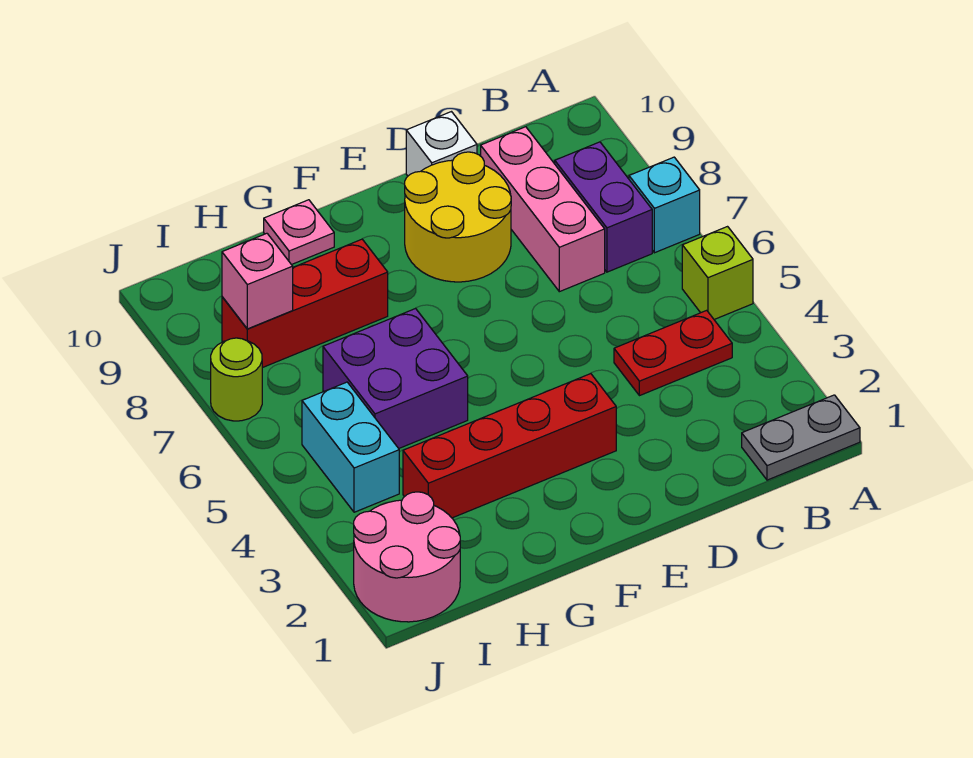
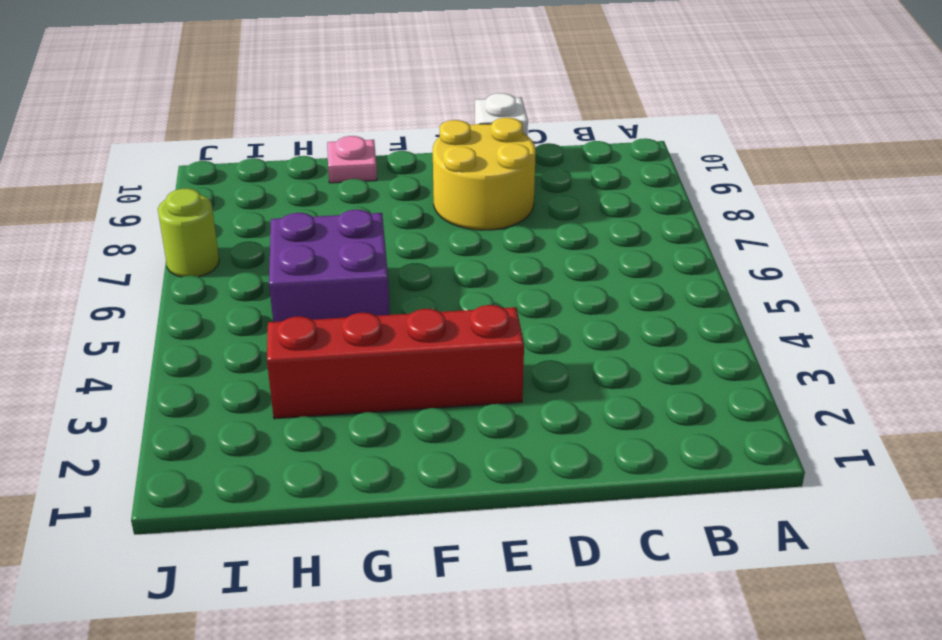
none -> grey plate A1:B1 level 1
none -> lime brick A5 level 1
none -> cyan brick A7 level 1

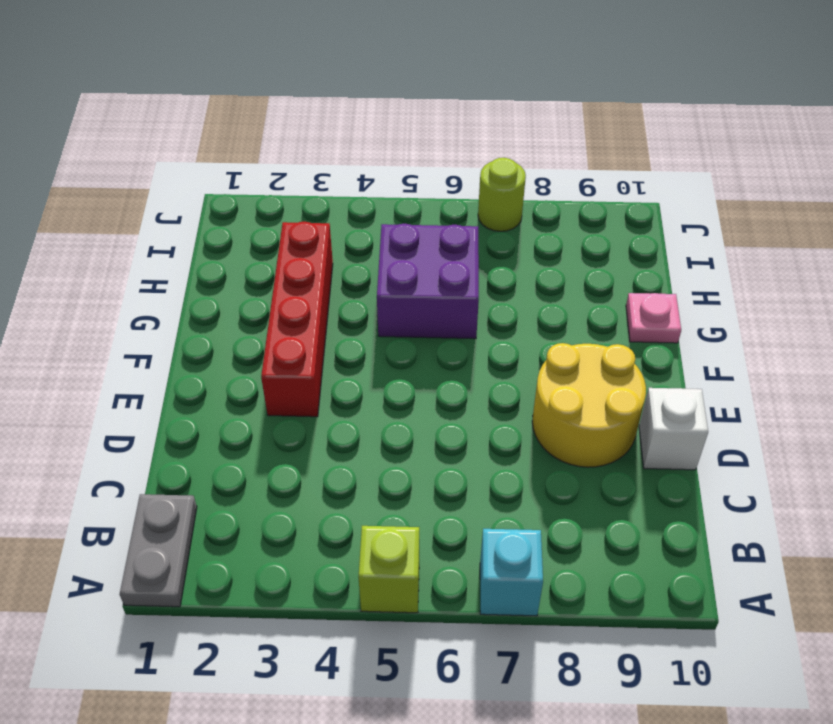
none -> red plate B4:C4 level 1
none -> purple brick B7:B8 level 1
none -> pink brick C7:C9 level 1

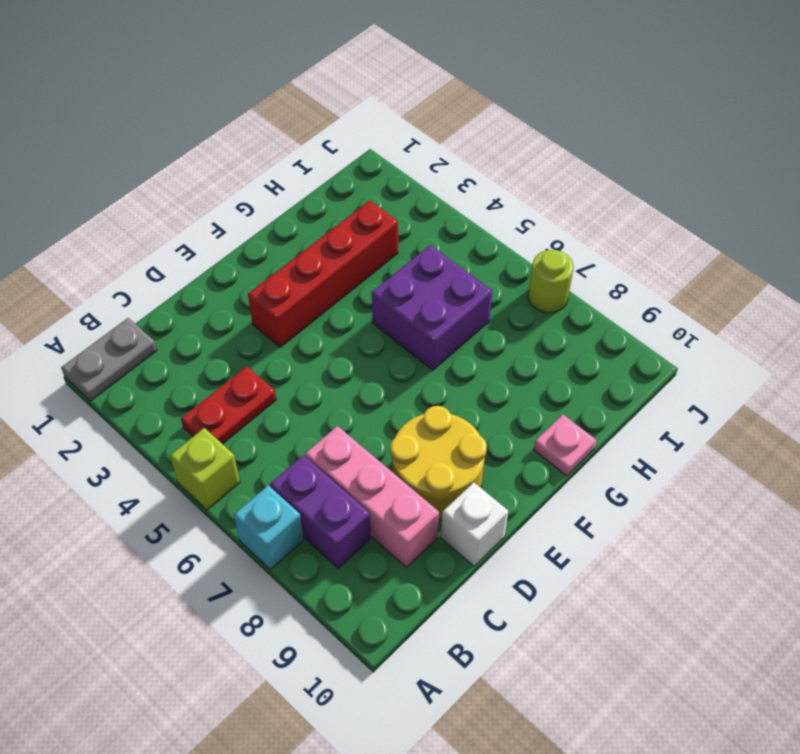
none -> red brick G8:I8 level 1
none -> pink round brick I1:J2 level 1
none -> cyan brick I4:I5 level 1

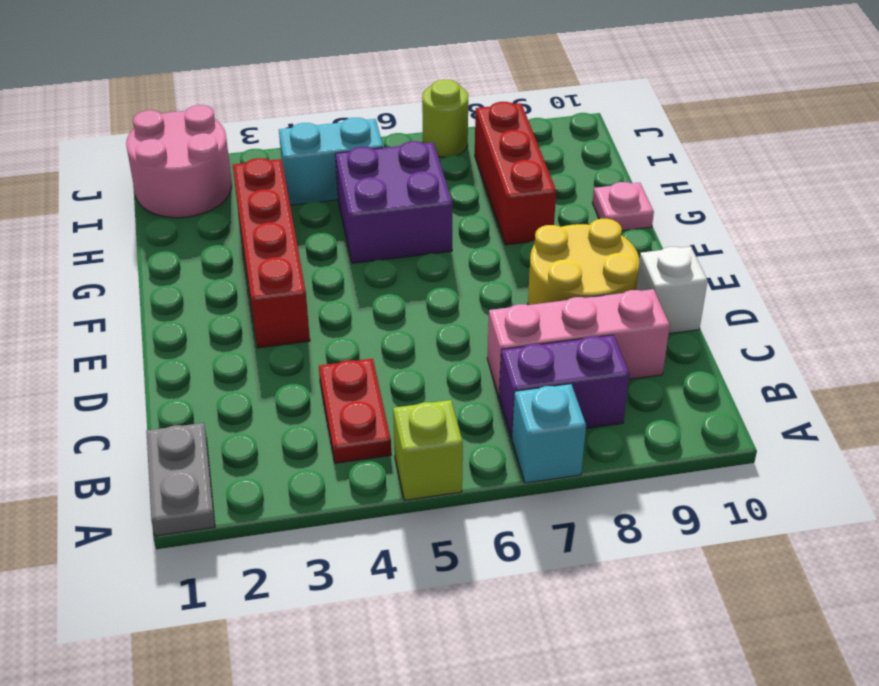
none -> pink brick I8 level 2

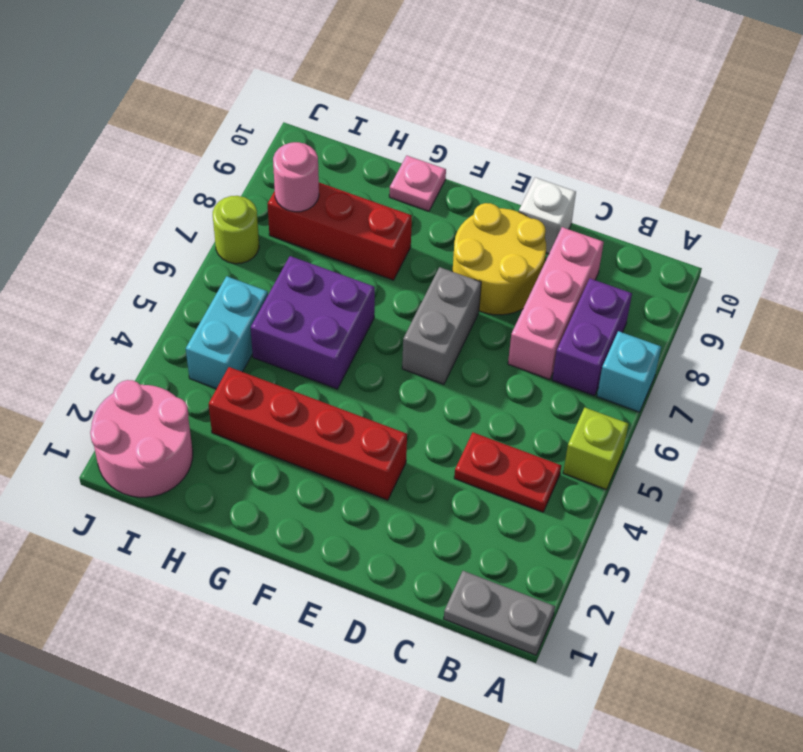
grey brick E6:E7 level 1 -> none
pink round brick I8 level 2 -> pink brick I8 level 2

